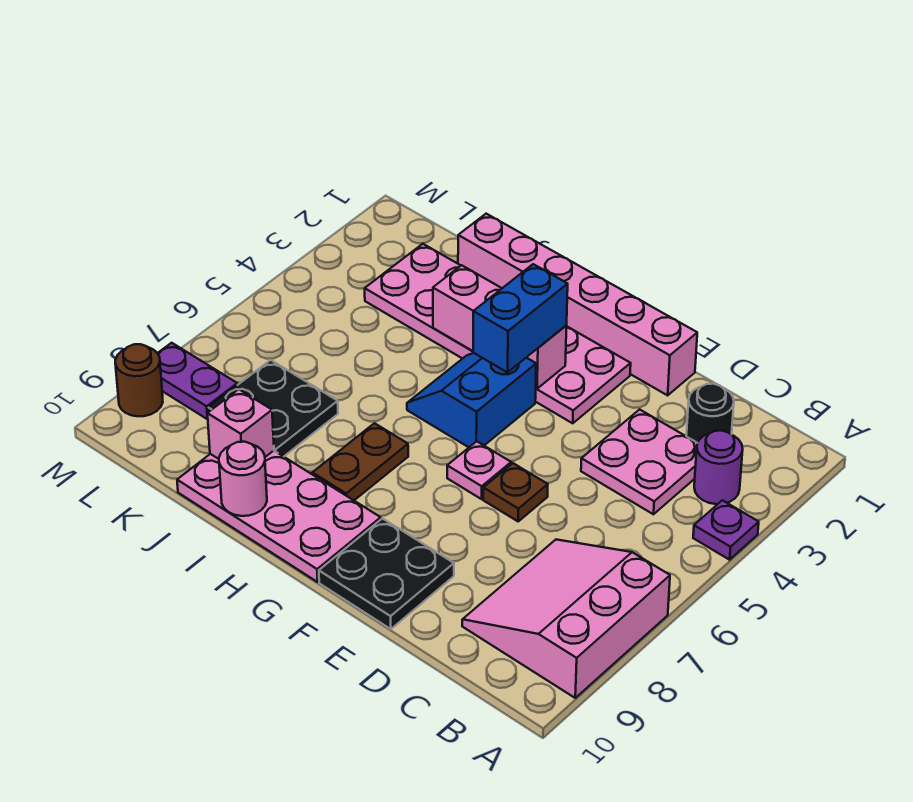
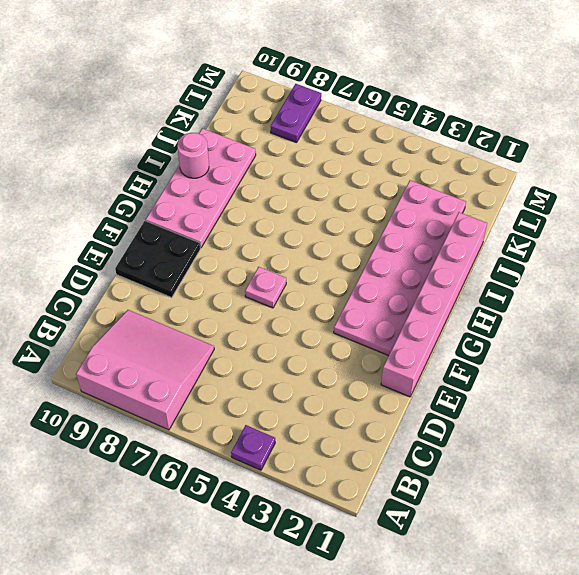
none -> purple round brick B3 level 1
none -> black round brick C2 level 1
none -> pink plate C3:D4 level 1

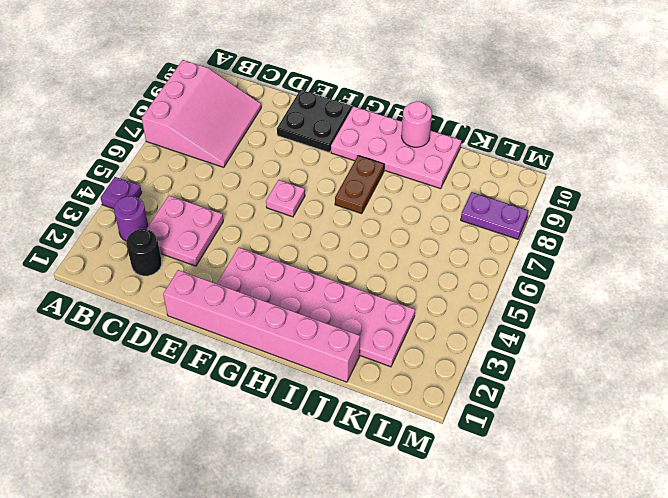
none -> brown plate E6 level 1
none -> blue slope G4:H5 level 1 top G
none -> black plate J7:K8 level 1

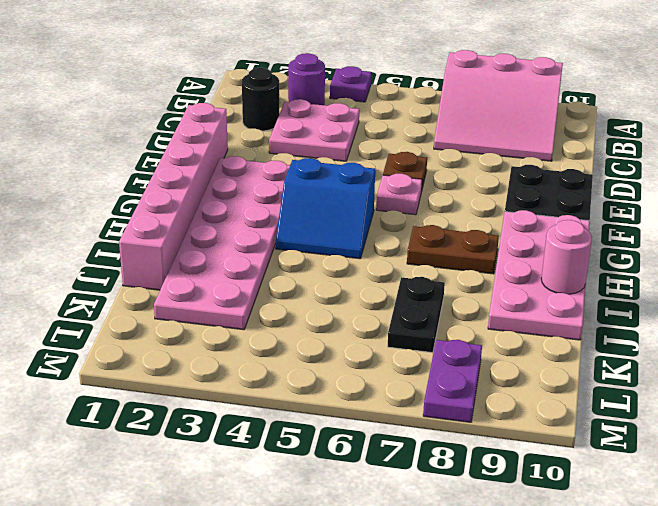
black plate J7:K7 level 1 -> black plate J7:K8 level 1
none -> brown round brick M9 level 1
none -> pink brick G3:I3 level 2
none -> pink brick J9 level 2

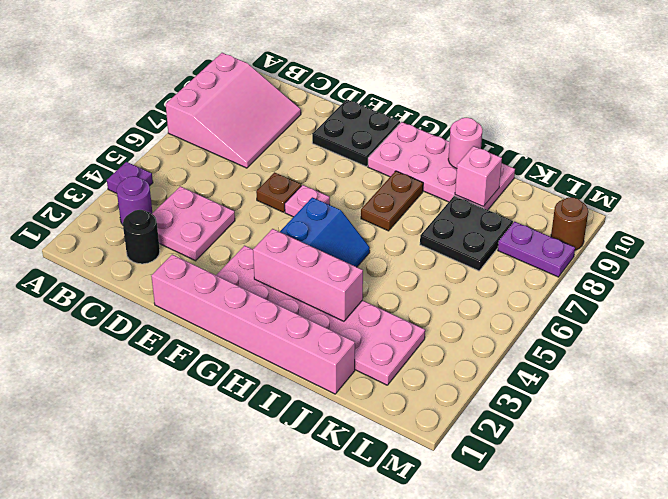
none -> blue brick G3:G4 level 3

